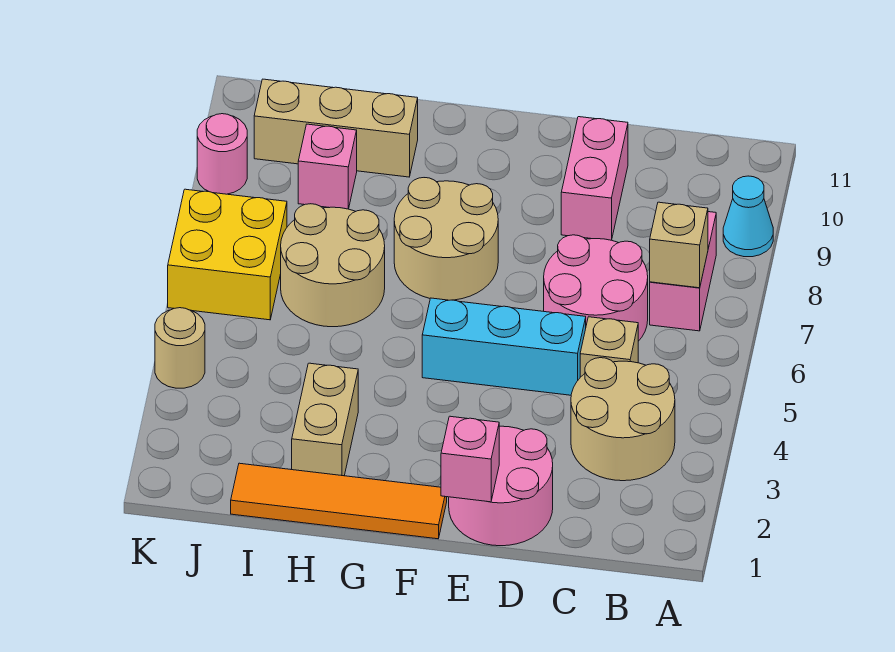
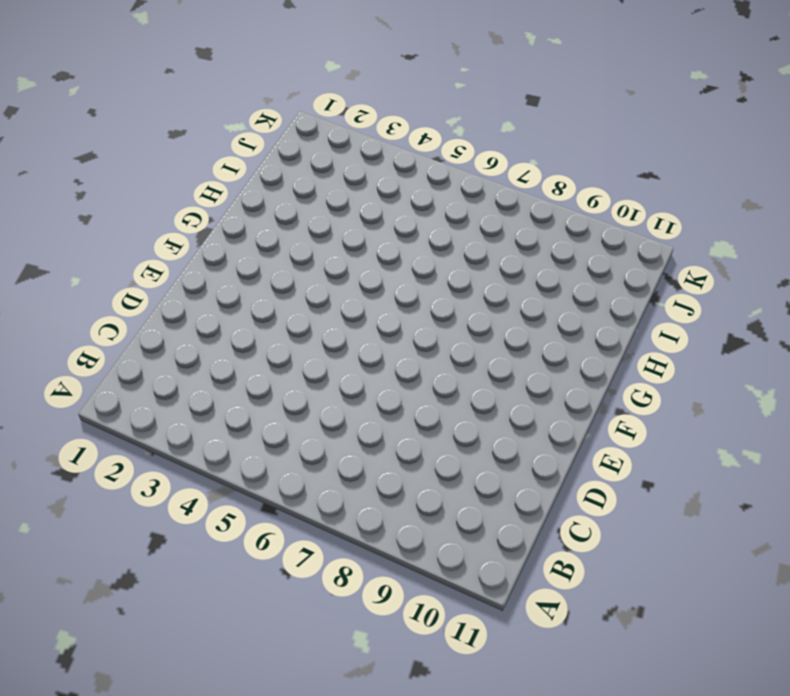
none -> cyan cone A9 level 1
none -> tan round brick B3:C4 level 1
none -> pink brick B7:B8 level 1

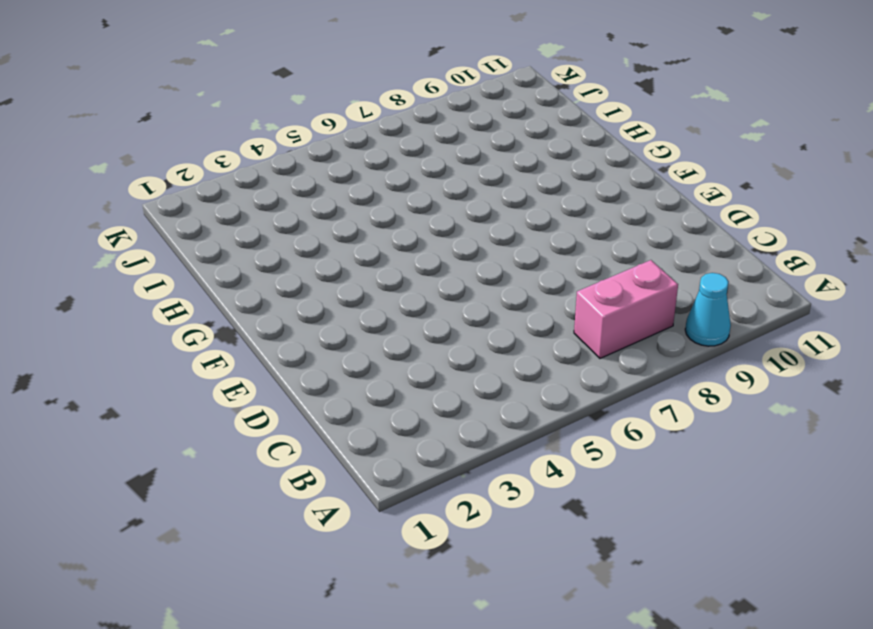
none -> tan round brick B3:C4 level 1
none -> tan brick C5 level 1
none -> pink round brick C6:D7 level 1

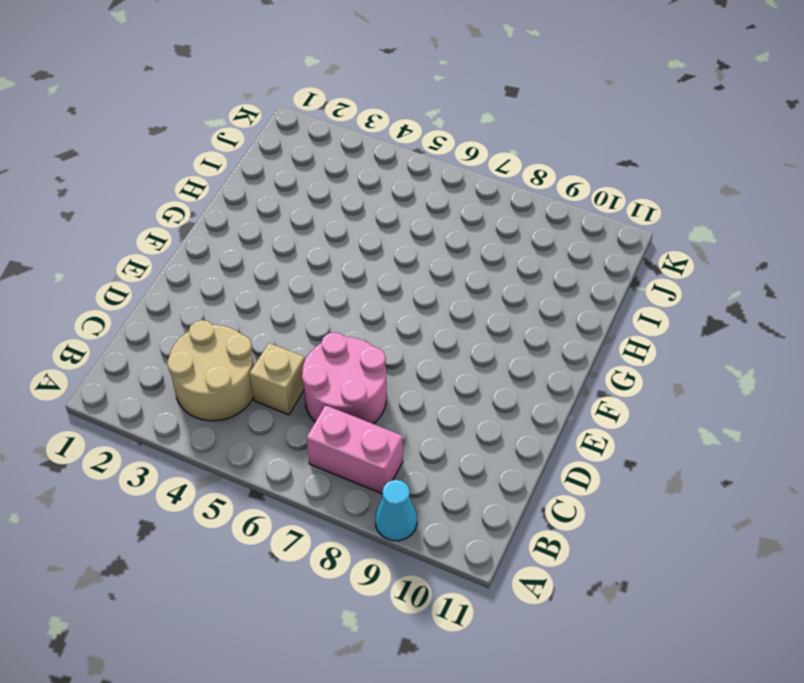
none -> pink round brick D1:E2 level 1
none -> cyan brick D5:F5 level 1
none -> pink brick D9:D10 level 1

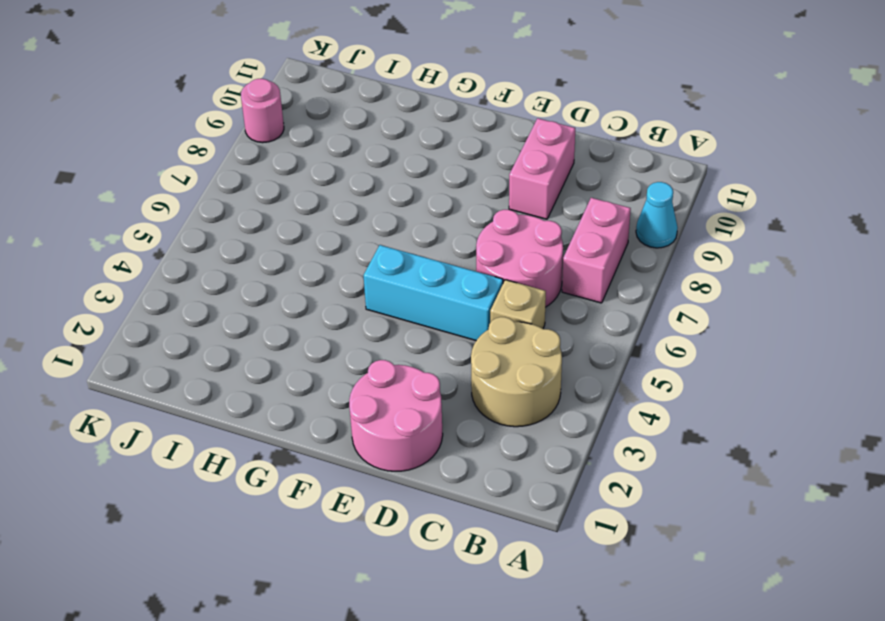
none -> orange tile F1:I1 level 1
none -> tan round brick F7:G8 level 1
none -> tan brick H2:H3 level 1

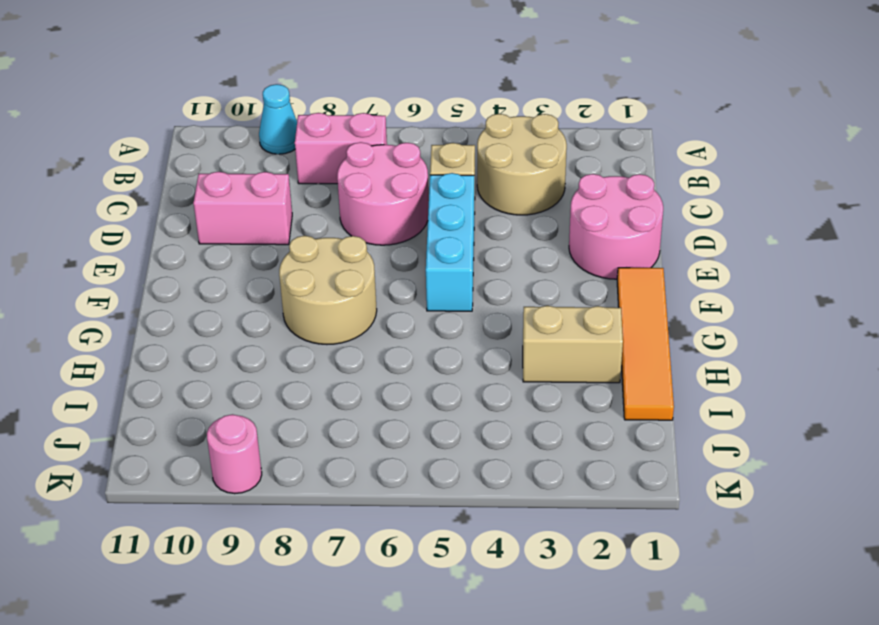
none -> tan round brick H6:I7 level 1
none -> tan brick H10:J10 level 1
none -> pink brick I9 level 1

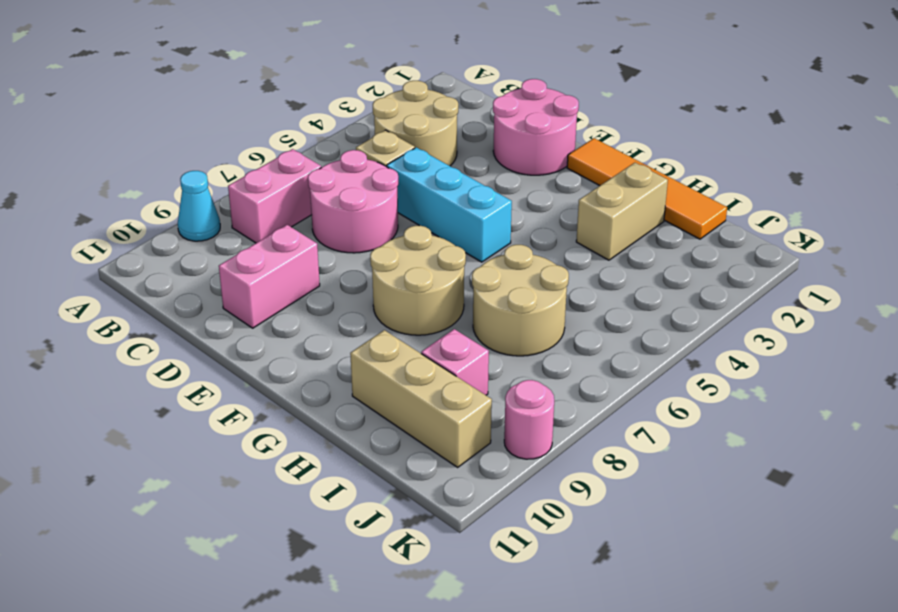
none -> yellow brick J6:K7 level 1
none -> tan round brick K4 level 1
none -> tan brick B7 level 2

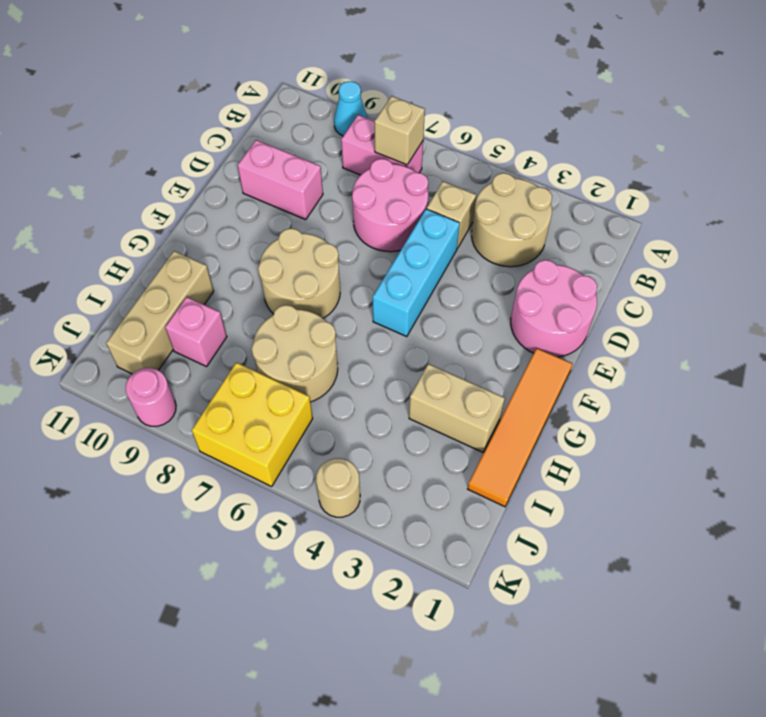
none -> pink brick E1 level 2

